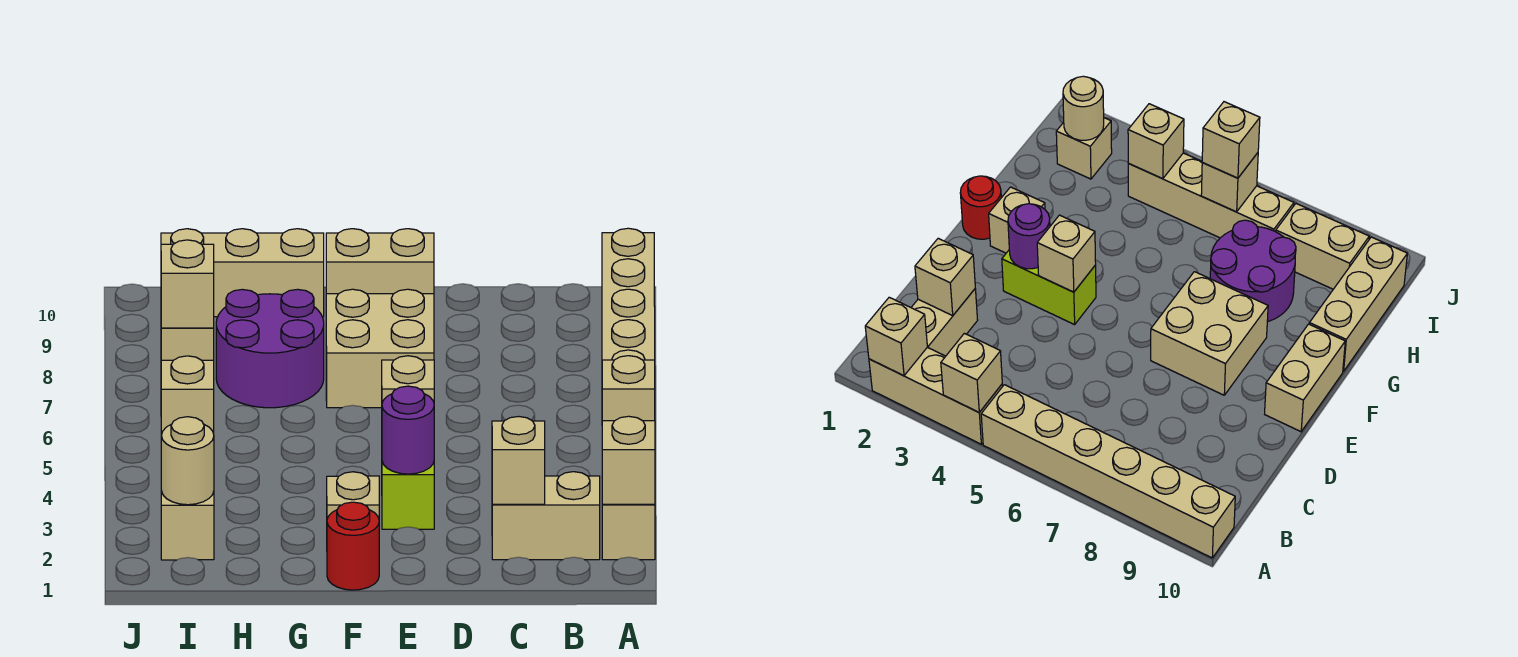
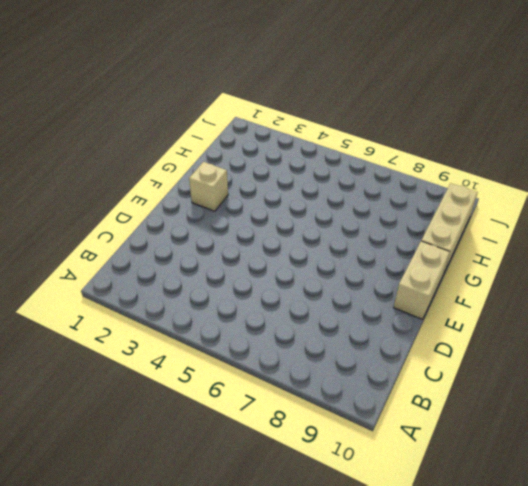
none -> tan brick A2:A4 level 1
none -> tan brick A5:A10 level 1
none -> tan brick B2:C2 level 1

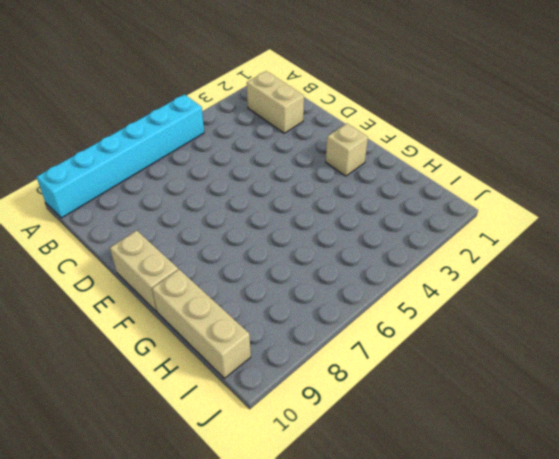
cyan brick A5:A10 level 1 -> tan brick A5:A10 level 1
none -> tan brick A2:A4 level 1
none -> lime brick E3:E4 level 1
none -> tan brick E7:F8 level 1

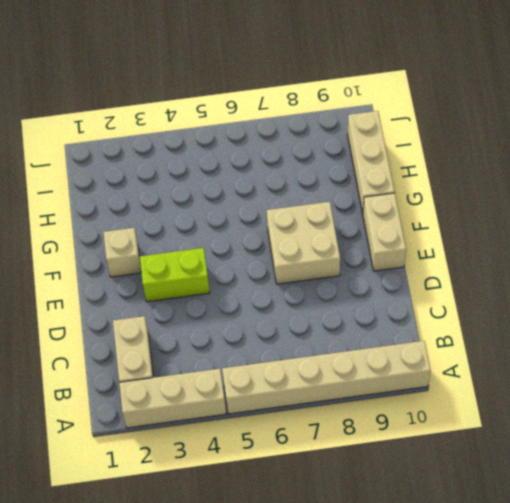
none -> red round brick F1 level 1
none -> purple round brick G7:H8 level 1
none -> tan brick I2 level 1

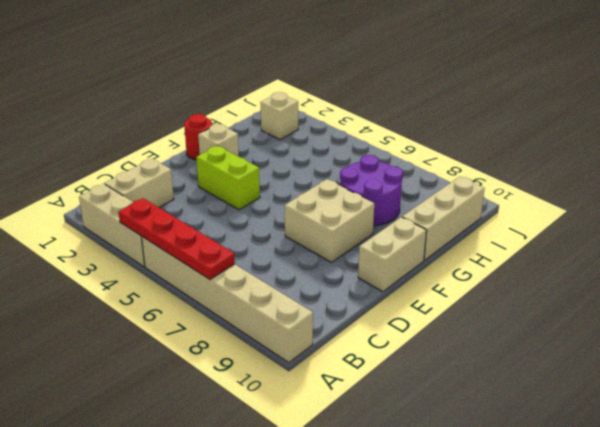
red plate A4:A7 level 2 -> tan brick A4 level 2
none -> tan brick I4:I7 level 1
none -> tan brick I8:I9 level 1
none -> tan brick A2 level 2

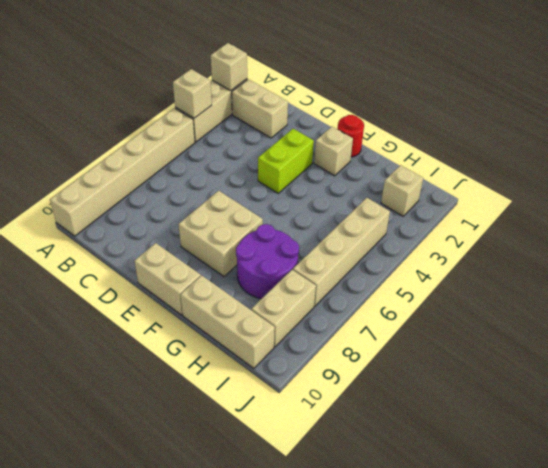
none -> tan brick C2 level 2
none -> purple round brick E3 level 2
none -> tan brick E4 level 2

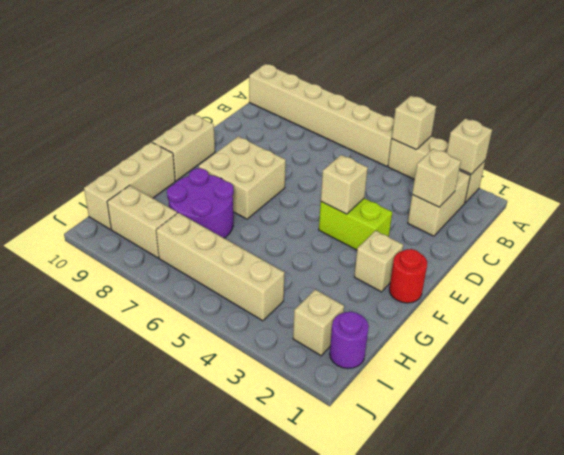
purple round brick I1 level 1 -> purple round brick E3 level 2
none -> tan round brick I2 level 2
none -> tan brick I4 level 2
none -> tan brick I6 level 2

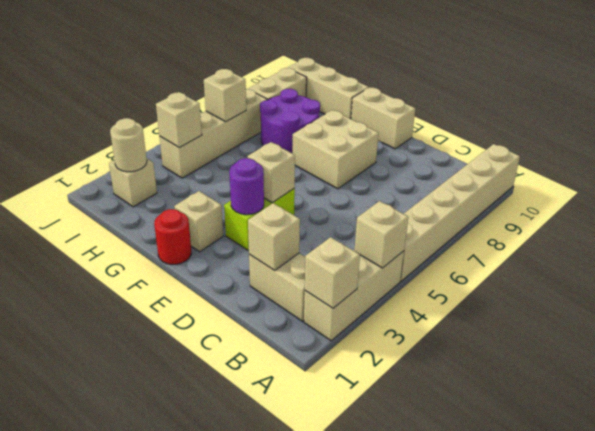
none -> tan brick I6 level 3

